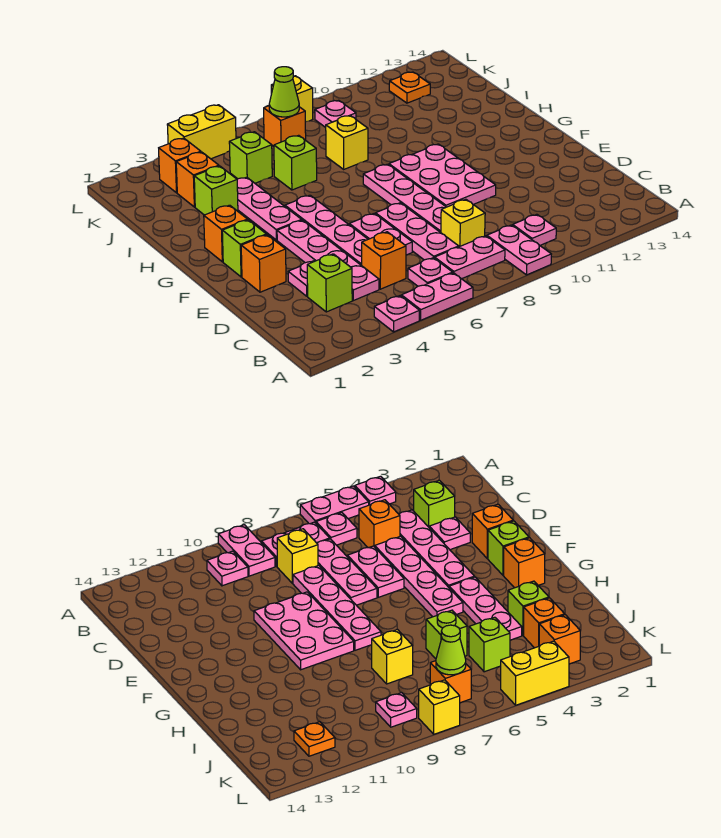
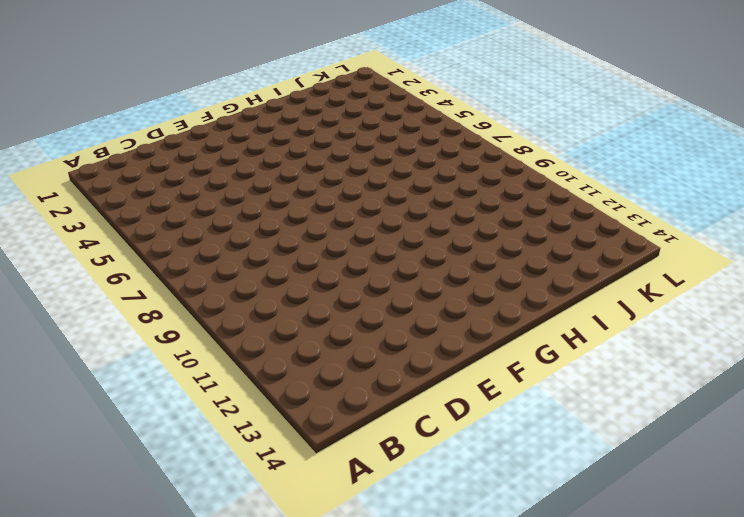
none -> pink plate A4 level 1
none -> pink plate A5:A6 level 1
none -> pink plate A9:B9 level 1
none -> pink plate B6 level 1

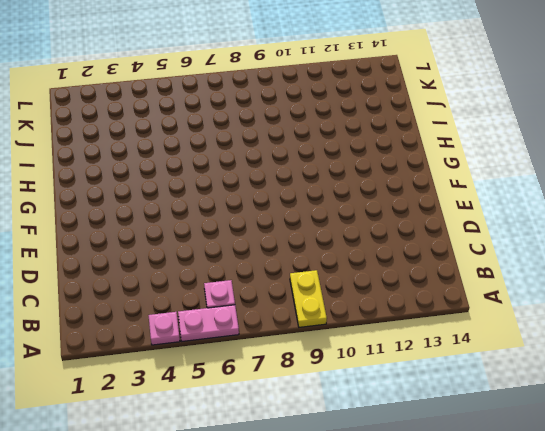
yellow plate A9:B9 level 1 -> pink plate A9:B9 level 1
none -> pink plate B7:B8 level 1
none -> pink plate B10 level 1
none -> lime brick C3 level 1
none -> pink plate C4:F4 level 1

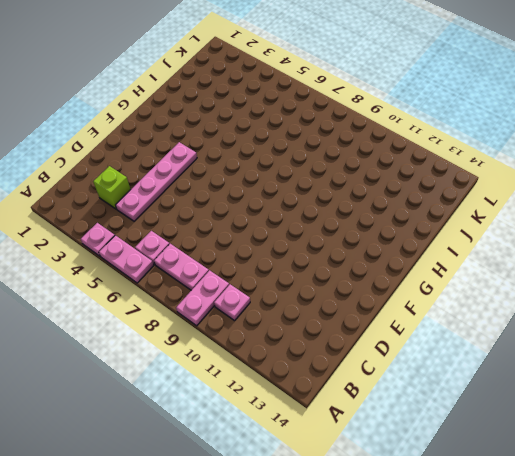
none -> orange brick C5 level 1
none -> pink plate C7:E7 level 1
none -> yellow brick C8 level 1
none -> pink plate D3 level 1

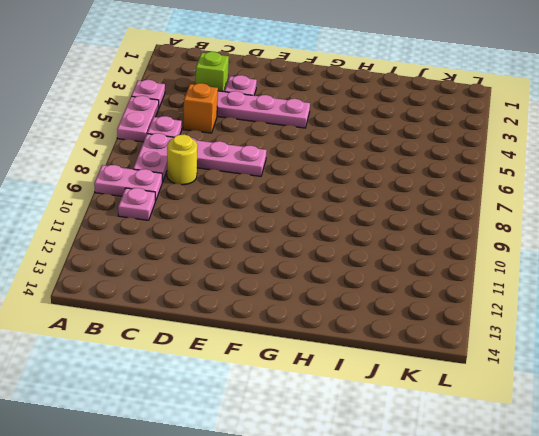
yellow round brick C8 level 1 -> yellow brick C8 level 1
none -> pink plate D5:G5 level 1
none -> pink plate D6:E6 level 1
none -> pink plate D8:G8 level 1
none -> orange brick E2 level 1

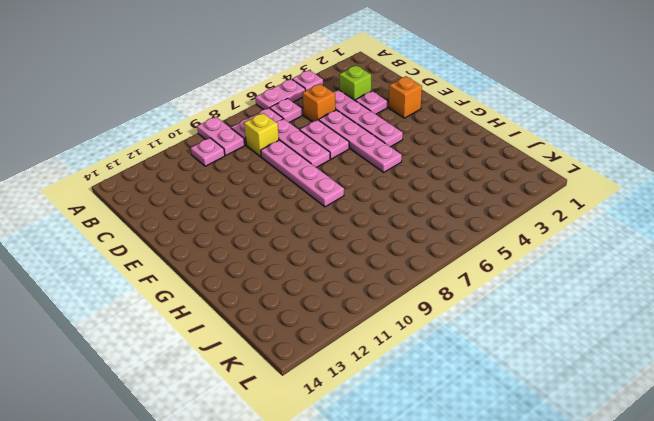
none -> pink plate E9:G10 level 1
none -> lime brick F2 level 1
none -> orange brick G2 level 1
none -> pink plate G4:I4 level 1

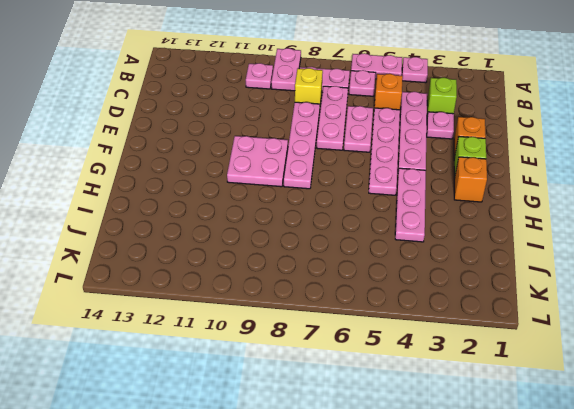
pink plate F9:G10 level 1 -> pink plate E9:G10 level 1
none -> lime brick I3 level 1
none -> lime brick I6 level 1
none -> yellow brick I8 level 1
none -> orange brick J3 level 1

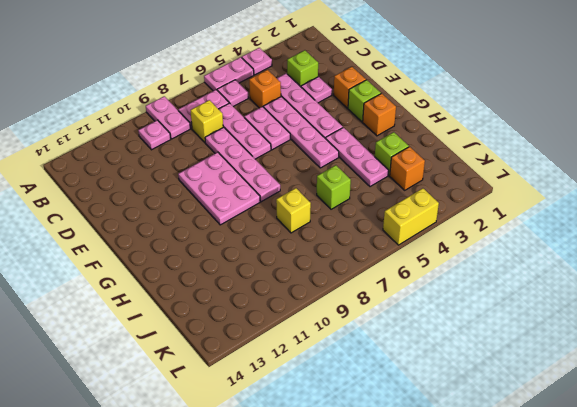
none -> lime brick J5 level 1
none -> orange brick K3 level 1
none -> orange brick K7 level 1
none -> pink plate K9 level 1

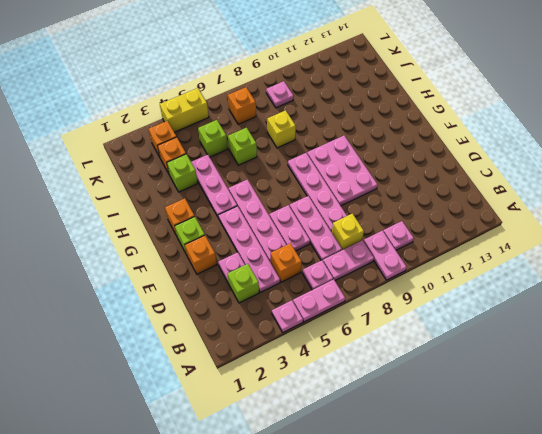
none -> orange plate K12 level 1
none -> yellow brick L8 level 1
none -> lime cone K7 level 2

